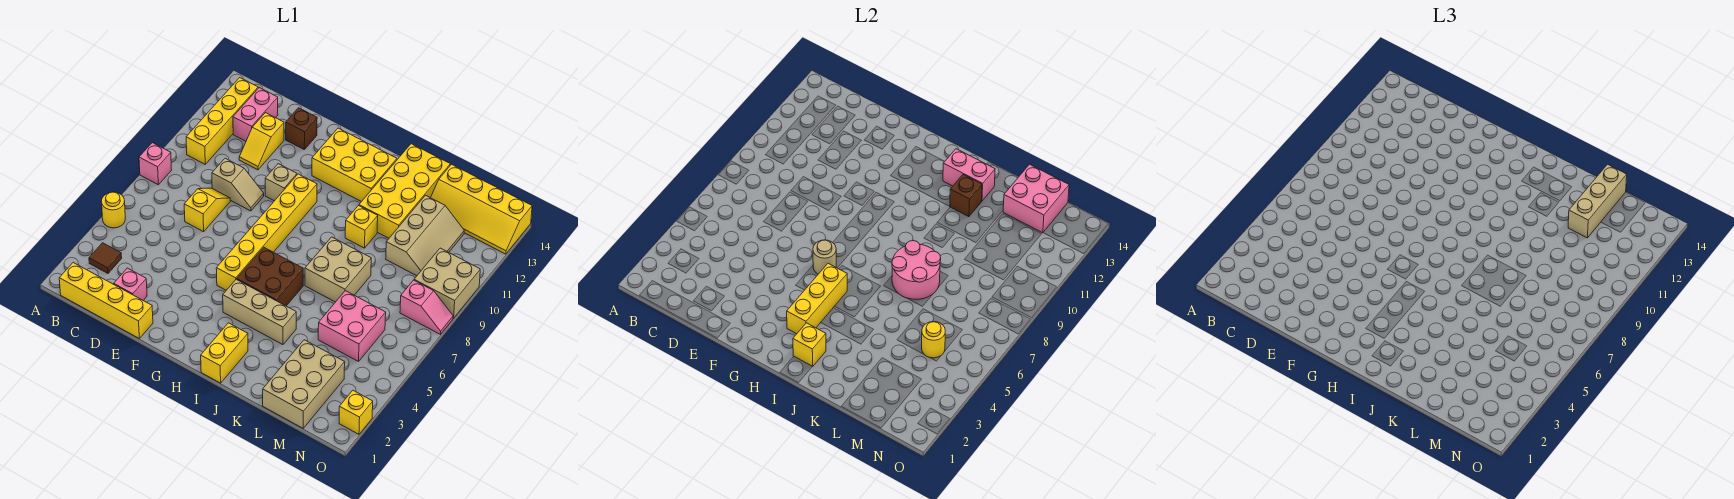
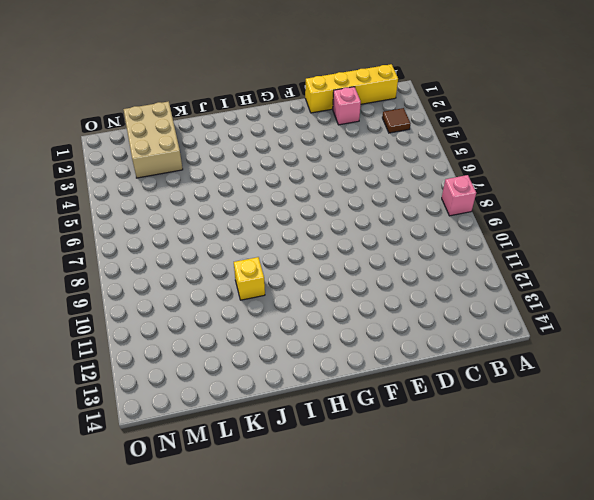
none -> yellow round brick A5 level 1
none -> yellow brick B10:B13 level 1
none -> pink brick C12:C13 level 1
none -> yellow slope D7:D8 level 1 top 7

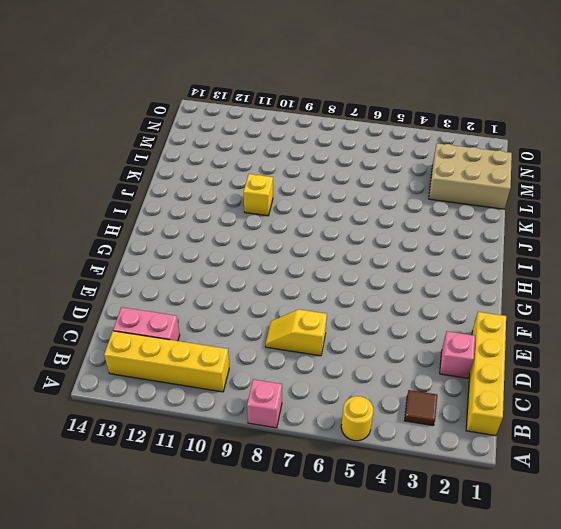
none -> tan slope D9:E9 level 1 top D
none -> yellow slope D11:D12 level 1 top 12
none -> brown brick E13 level 1
none -> tan brick F10 level 1

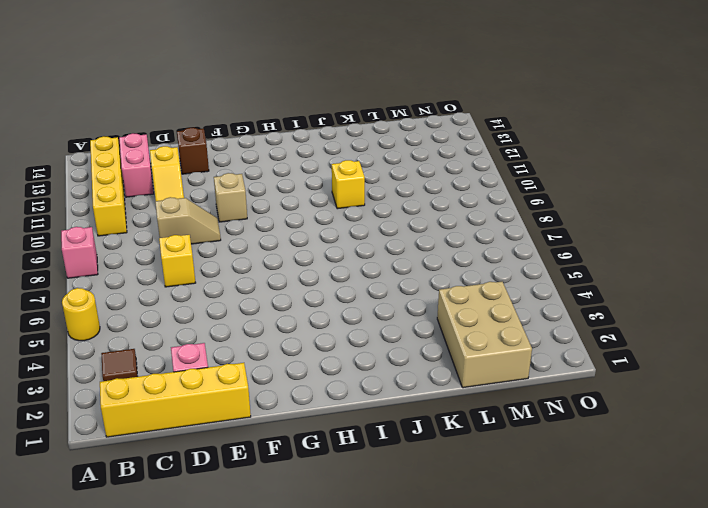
none -> yellow brick G5:G10 level 1
none -> yellow brick G12:I13 level 1
none -> tan brick H4:J4 level 1
none -> brown brick H5:I6 level 1

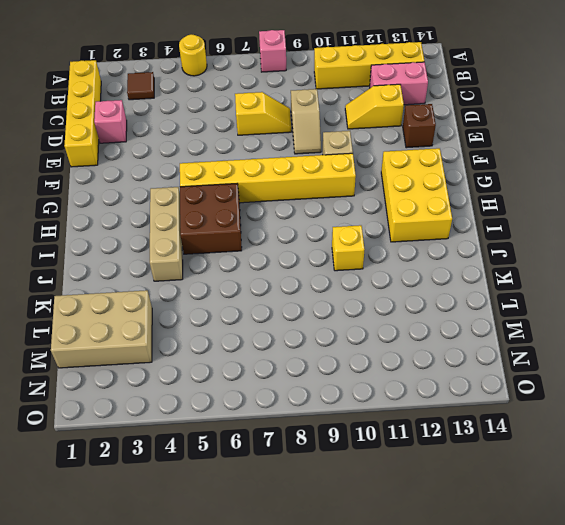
none -> yellow brick I1:I2 level 1
none -> tan brick J7:K8 level 1
none -> yellow brick J11:K14 level 1
none -> pink brick L5:M6 level 1

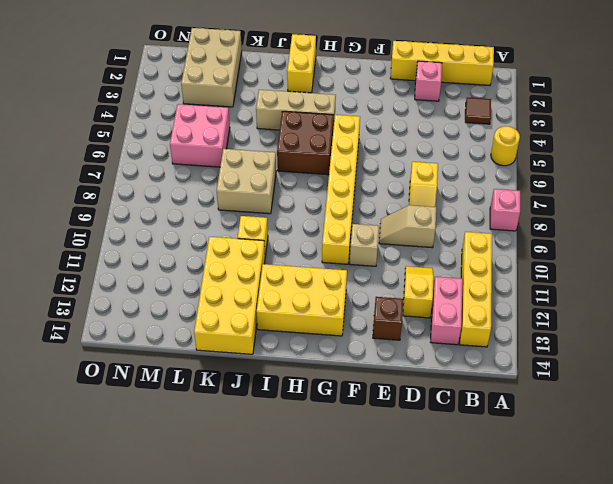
none -> tan slope L10:M12 level 1 top L
none -> yellow slope L13:O14 level 1 top 14
none -> pink slope N8:O8 level 1 top N
none -> tan brick N9:O10 level 1

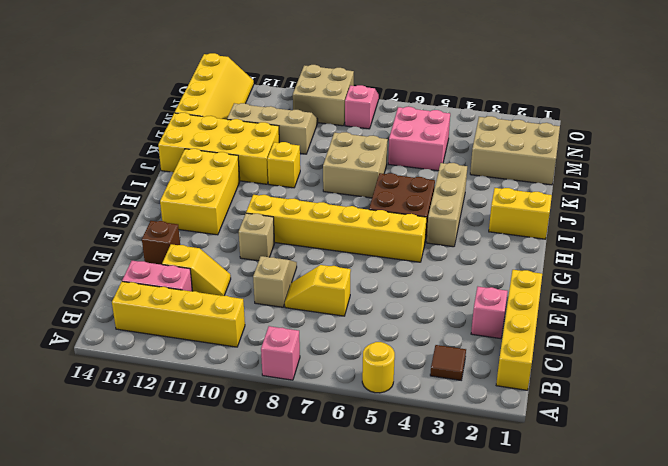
none -> yellow brick O2 level 1
none -> tan round brick G6 level 2
none -> yellow brick H3:H5 level 2
none -> yellow brick I2 level 2

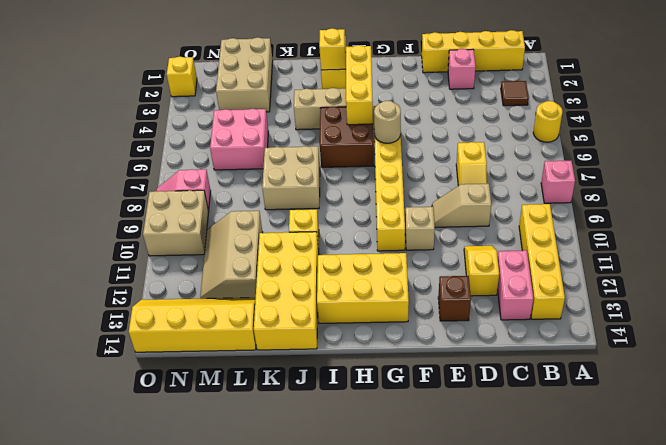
none -> pink brick I13:J13 level 2
none -> pink round brick J7:K8 level 2
none -> brown brick J12 level 2
none -> pink brick L13:M14 level 2

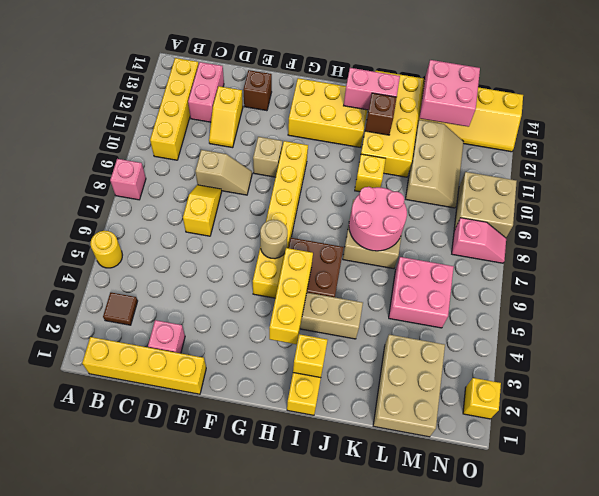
none -> yellow round brick M5 level 2
none -> tan brick L12:L14 level 3

